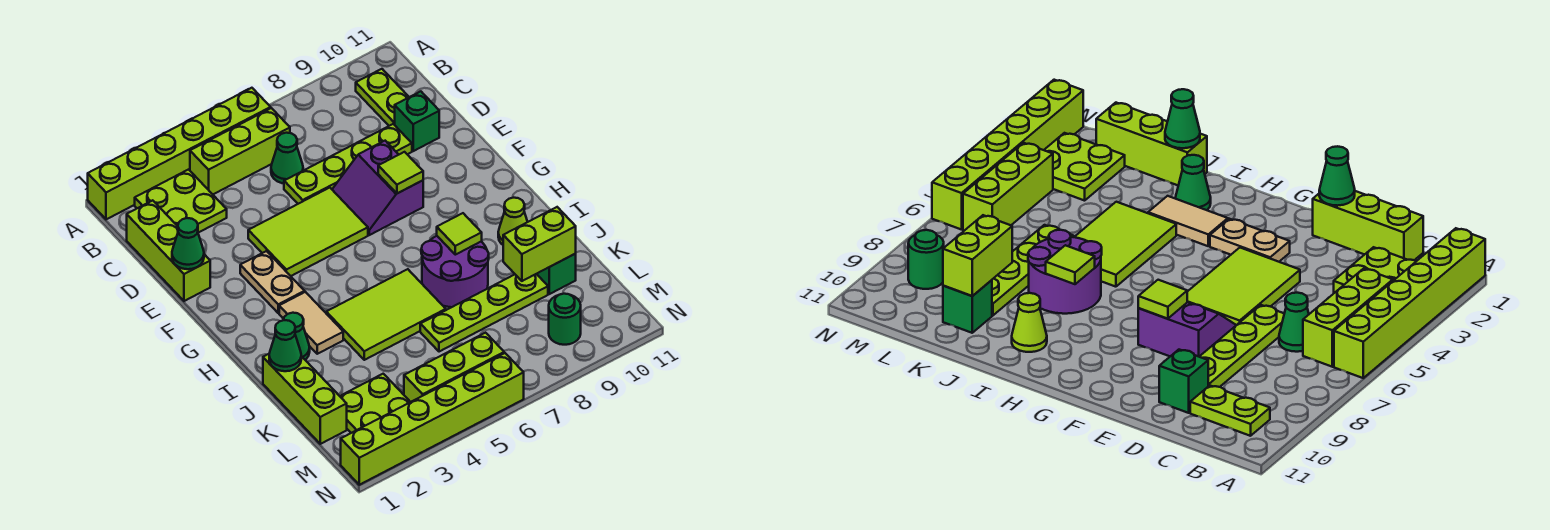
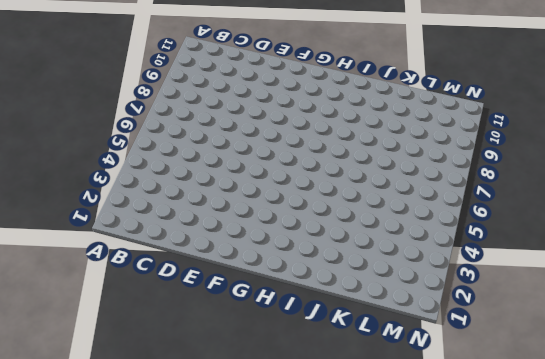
none -> lime brick A1:A6 level 1
none -> lime plate B2:C3 level 1
none -> lime brick B4:B6 level 1

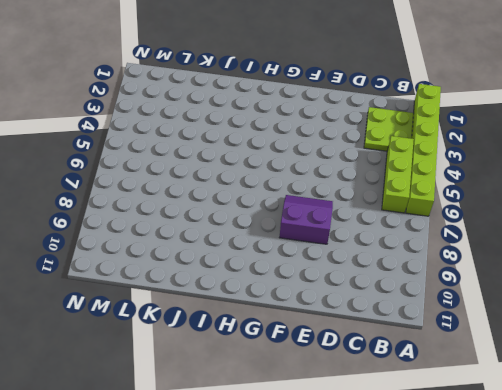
none -> lime plate B10:C10 level 1
none -> lime brick C1:E1 level 1
none -> green cone C6 level 1

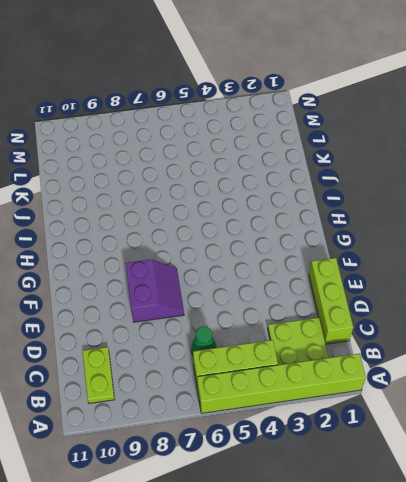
none -> lime plate D6:D9 level 1
none -> green brick D10 level 1
none -> lime tile E4:F6 level 1

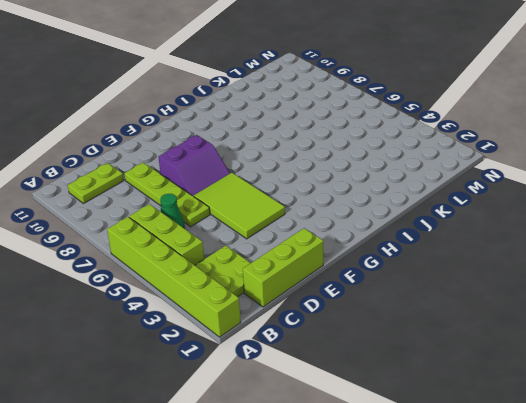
none -> green brick D10 level 1
none -> tan plate F3:G3 level 1
none -> tan tile H3:I3 level 1

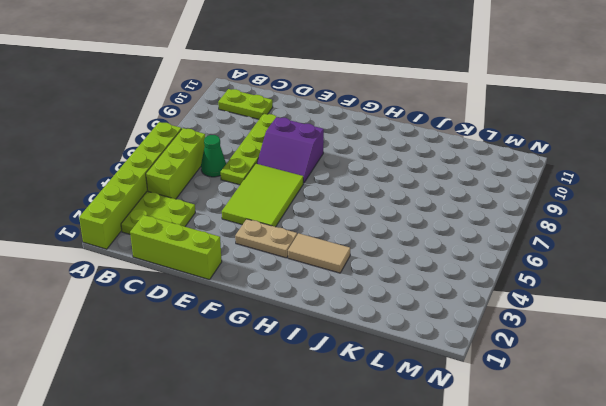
none -> green brick D10 level 1
none -> green cone I2 level 1
none -> lime tile I4:J6 level 1

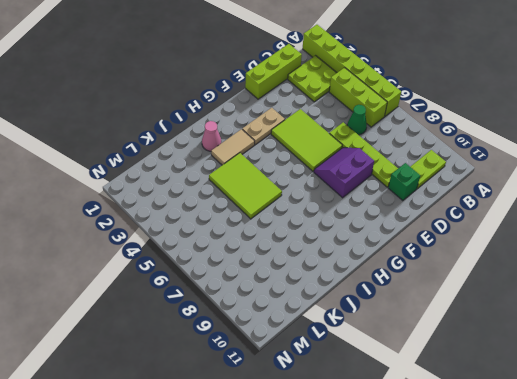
pink cone I2 level 1 -> green cone I2 level 1
none -> purple round brick I7:J8 level 1
none -> lime cone I10 level 1
none -> lime brick J1:L1 level 1

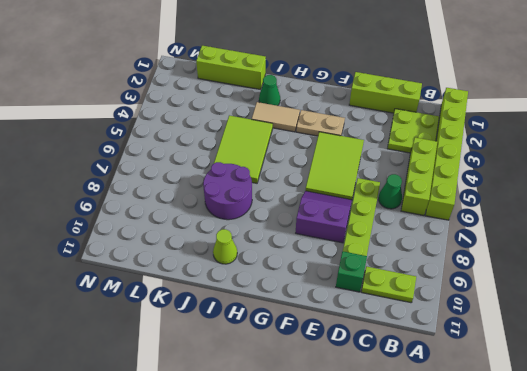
none -> lime plate K6:K9 level 1
none -> green brick K10 level 1
none -> lime plate L2:M3 level 1

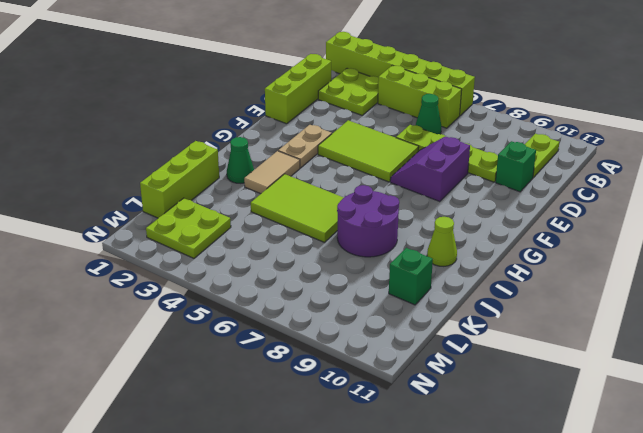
none -> lime plate K6:K9 level 1
none -> lime brick M4:M6 level 1
none -> green round brick M9 level 1

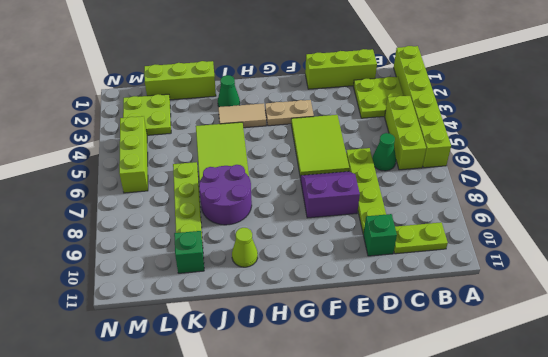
none -> green round brick M9 level 1
none -> lime brick N1:N6 level 1
none -> green cone E1 level 2

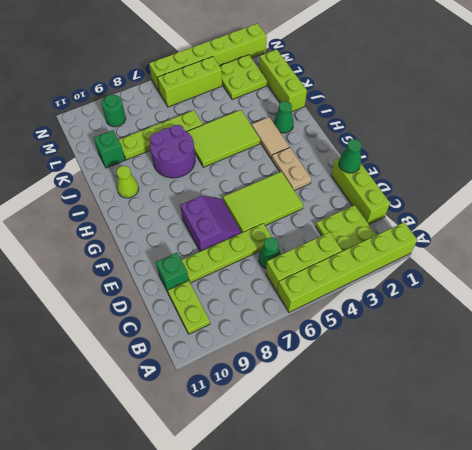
none -> lime tile F8 level 2
none -> lime tile I8 level 2
none -> green cone J1 level 2

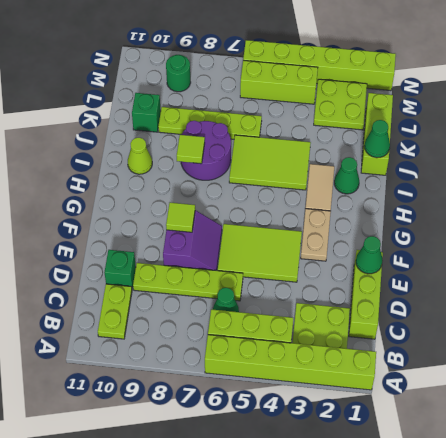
none -> lime brick K9:K10 level 2

